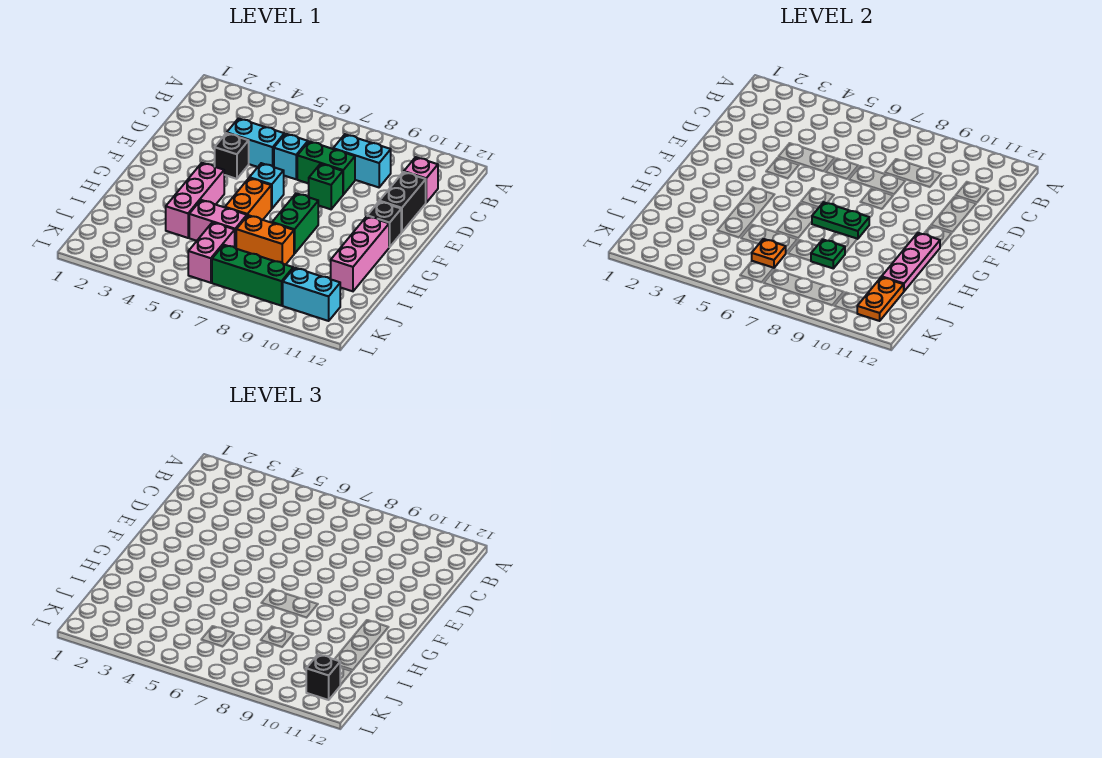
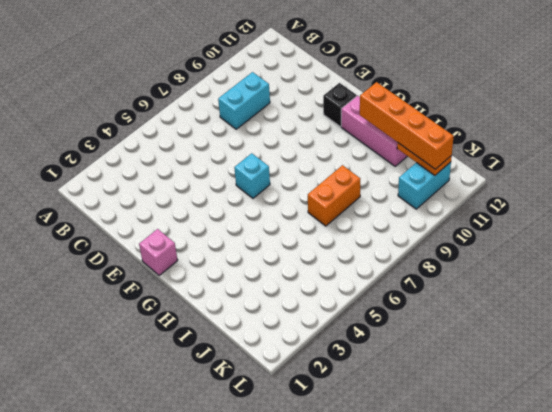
pink brick F1 level 1 -> pink brick C11 level 1
orange brick H11:K11 level 3 -> black brick K11 level 3
none -> cyan brick D4:D5 level 1
none -> cyan brick D6 level 1
none -> green brick D7:D8 level 1

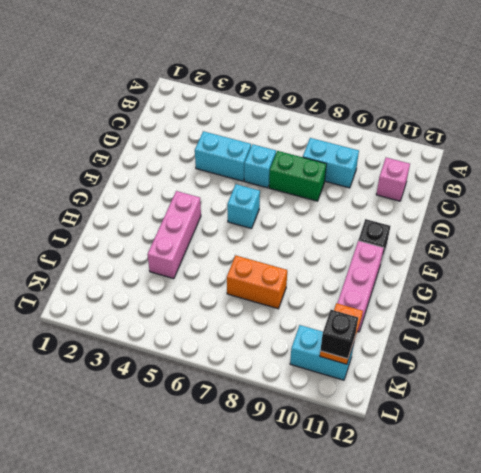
none -> black brick D11:E11 level 1
none -> black brick E4 level 1
none -> green brick E8 level 1

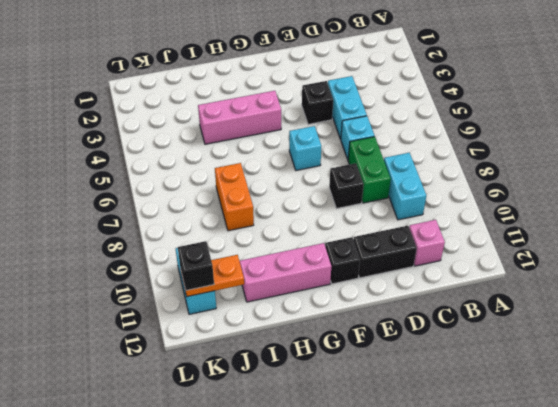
black brick E8 level 1 -> green brick E8 level 1
none -> orange brick G6:H6 level 1
none -> green brick G8:H8 level 1
none -> pink brick I5:I6 level 1

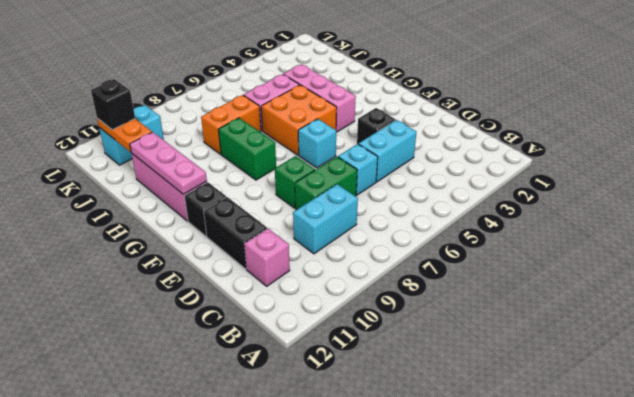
orange brick G5:H6 level 1 -> orange brick G6:H6 level 1
none -> pink brick J6:K6 level 1
none -> green brick K7:K9 level 1
none -> green plate G7:G8 level 2

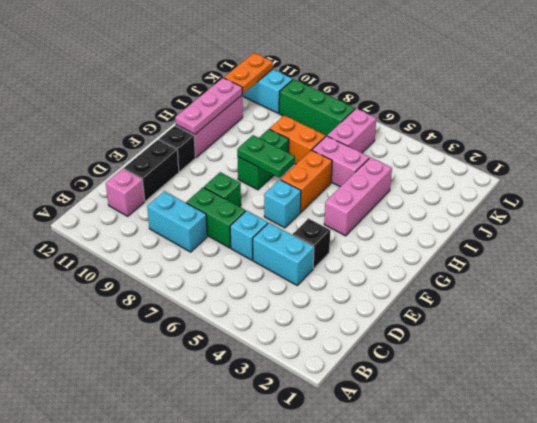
none -> green plate I8 level 2
none -> orange plate J6 level 2
none -> black brick K11 level 3

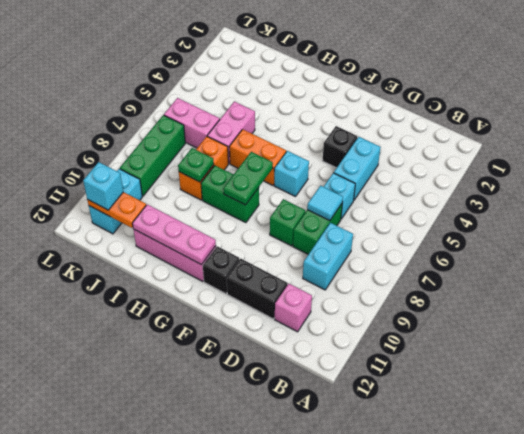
cyan tile D7 level 2 -> none
cyan brick K11 level 3 -> black brick K11 level 3
none -> pink brick G4:I4 level 1
none -> orange plate J6 level 2

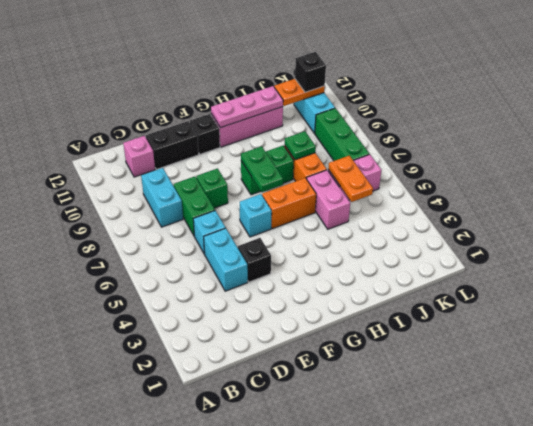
orange plate J5:J6 level 2 -> orange plate J6 level 2
none -> pink brick G4:I4 level 1

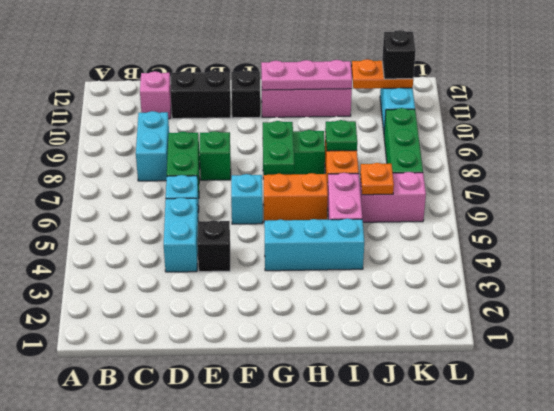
cyan brick G4:I4 level 1 -> pink brick G4:I4 level 1

